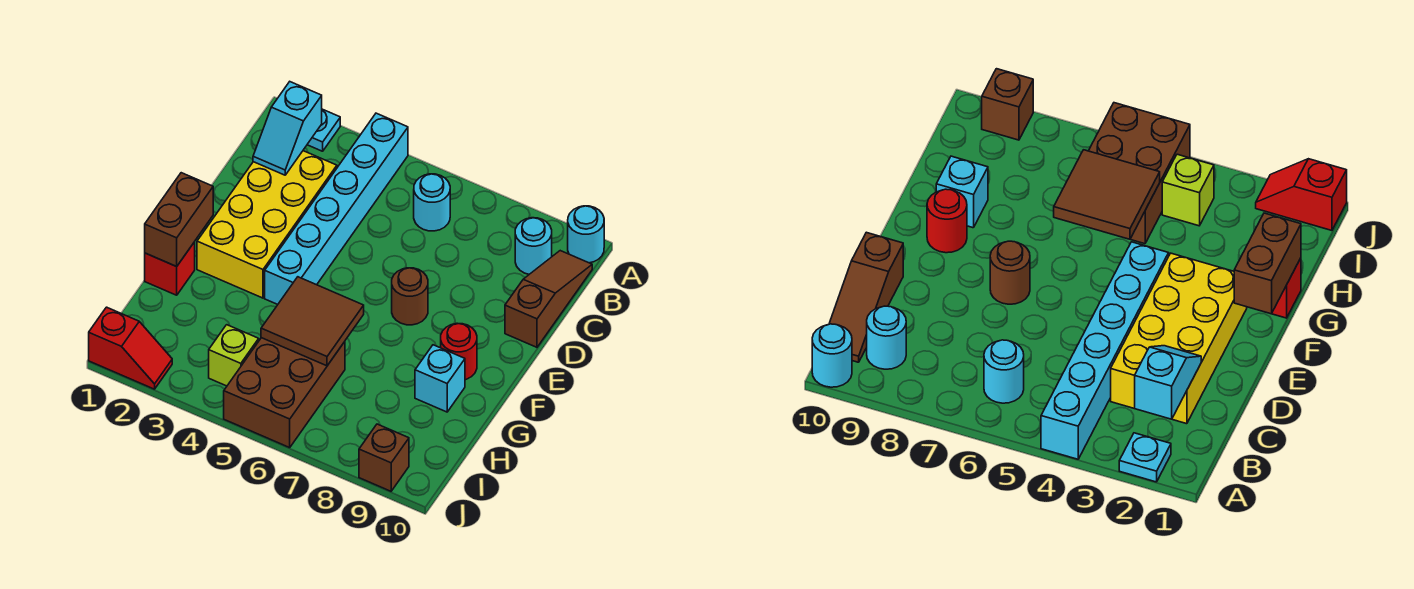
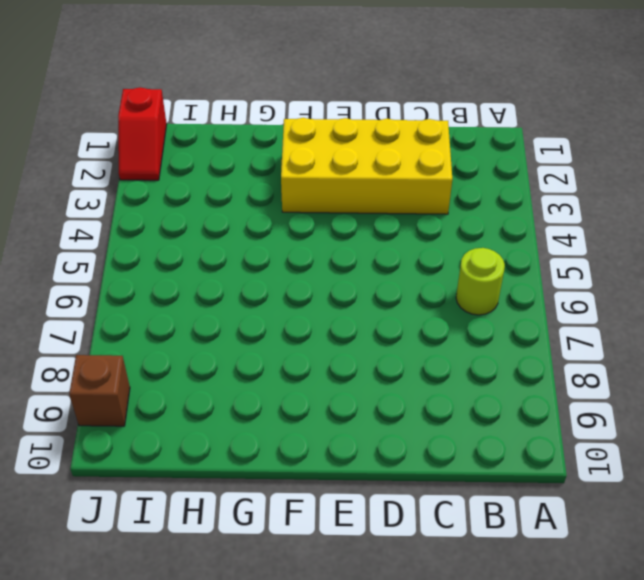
lime round brick B6 level 1 -> cyan round brick B6 level 1
none -> cyan plate A2 level 1
none -> cyan brick A4:F4 level 1
none -> cyan round brick A10 level 1

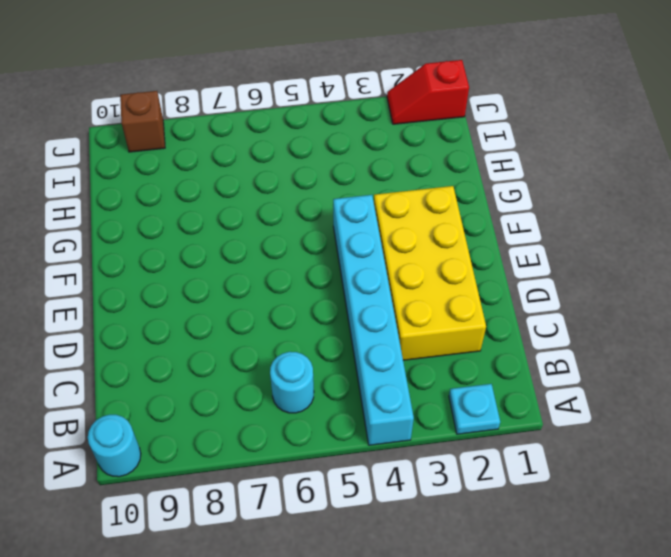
none -> cyan round brick B9 level 1
none -> brown slope B10:D10 level 1 top D
none -> brown round brick E7 level 1

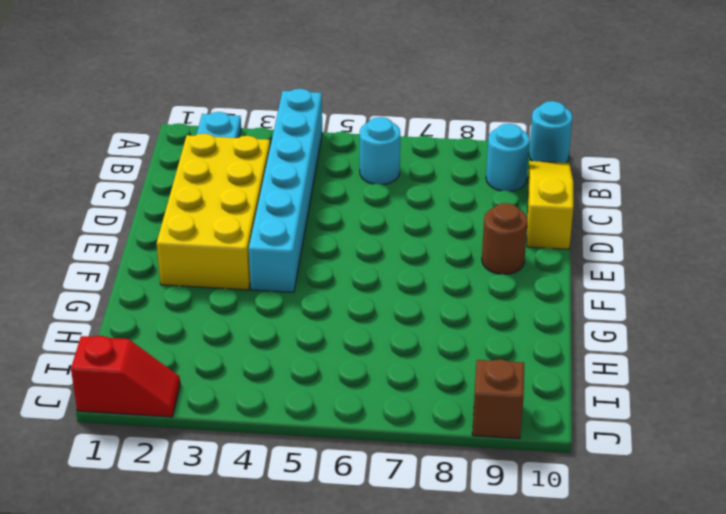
yellow slope B10:D10 level 1 top D -> brown slope B10:D10 level 1 top D
brown round brick E9 level 1 -> brown round brick E7 level 1
none -> red round brick F9 level 1
none -> red brick G1 level 1
none -> cyan brick G9 level 1

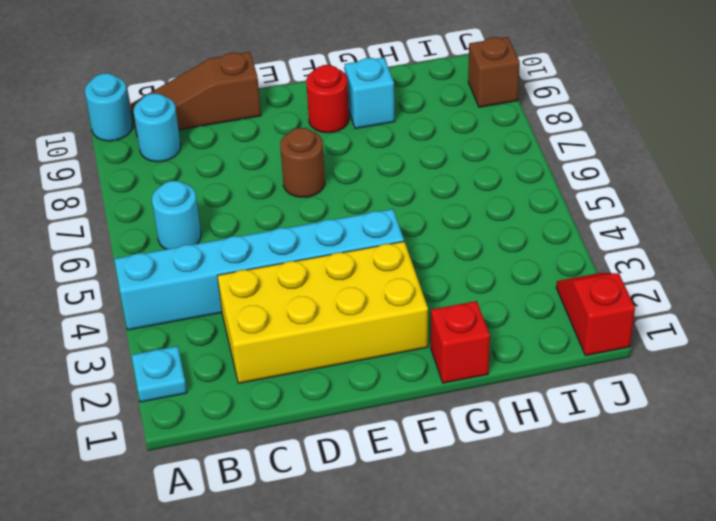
none -> brown brick H5:J6 level 1
none -> lime brick I4 level 1
none -> cyan slope B2:C2 level 2 top B

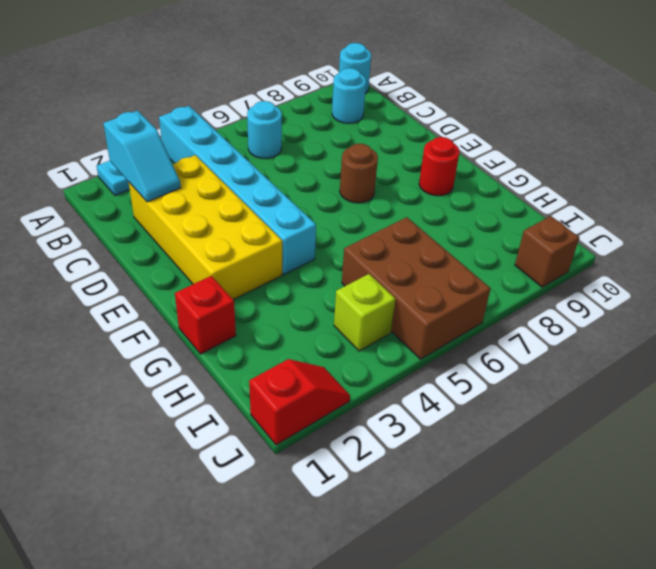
none -> brown slope B10:D10 level 1 top D
none -> cyan brick G9 level 1
none -> brown brick F1:G1 level 2

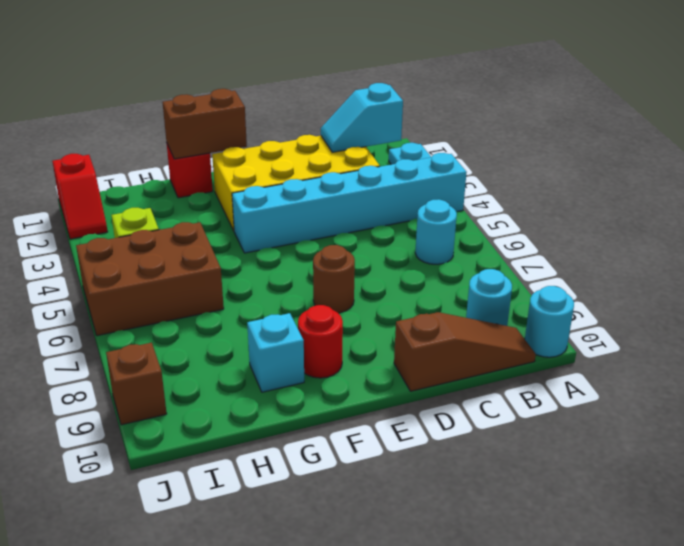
none -> brown tile G5:H6 level 2

